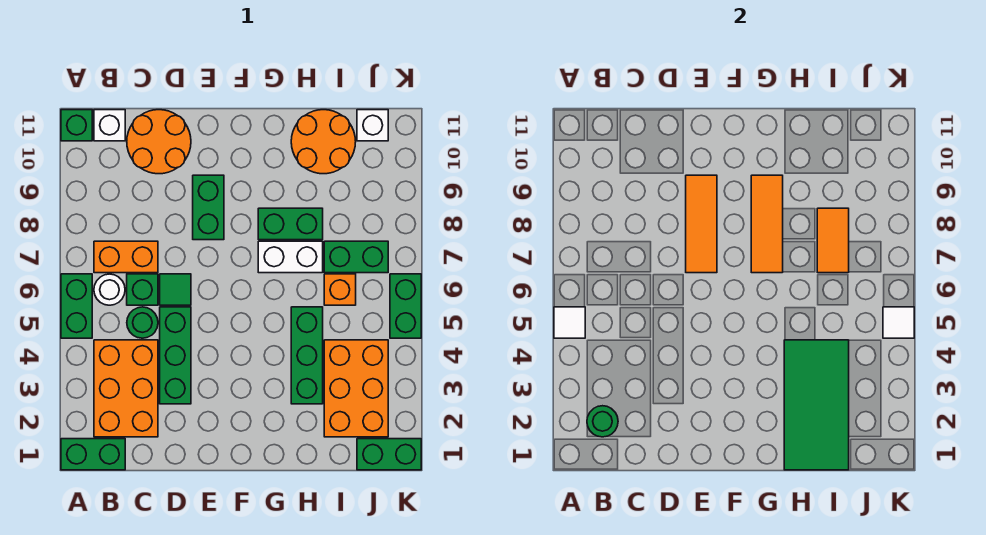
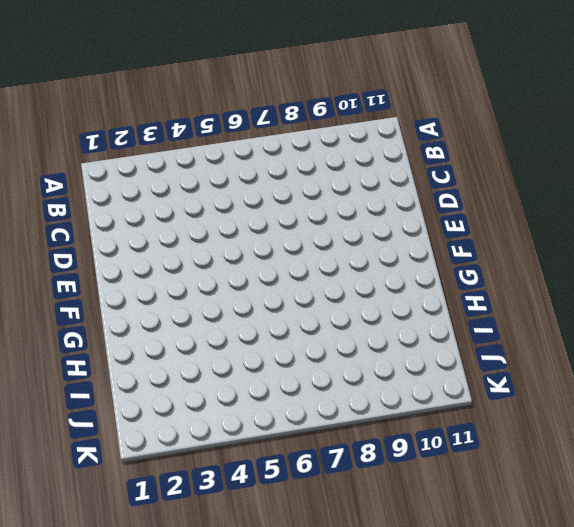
none -> green brick A1:B1 level 1
none -> green brick A5:A6 level 1
none -> green brick A11 level 1
none -> orange brick B2:C4 level 1

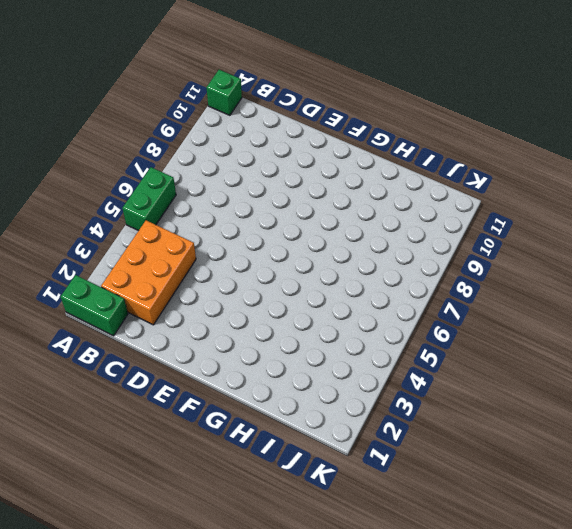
none -> white round brick B6 level 1
none -> orange brick B7:C7 level 1
none -> white brick B11 level 1
none -> green round brick C5 level 1

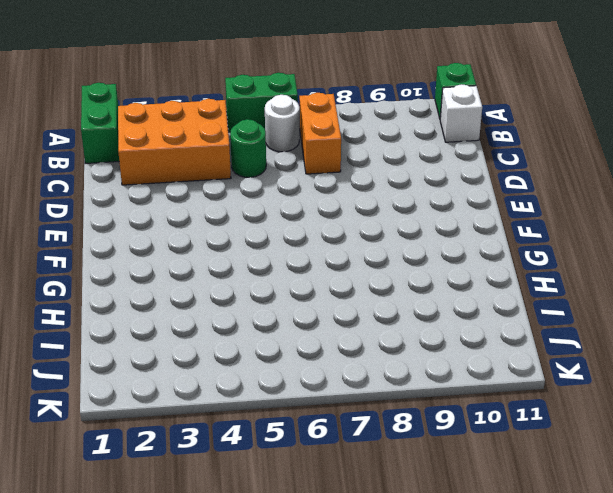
none -> green brick C6 level 1
none -> orange round brick C10:D11 level 1
none -> green brick D3:D5 level 1
none -> green tile D6 level 1

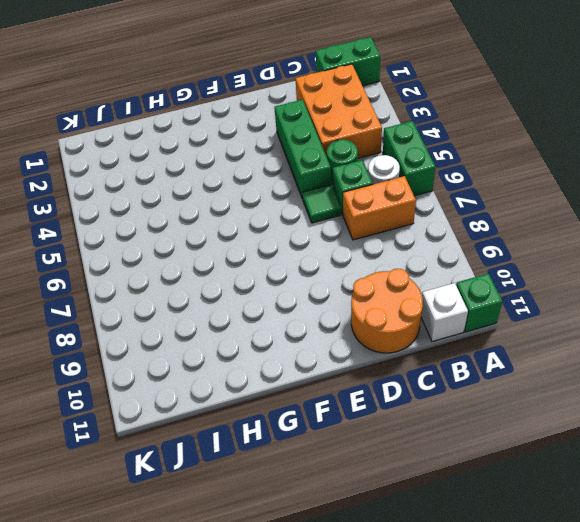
none -> green brick E8:E9 level 1
none -> white brick G7:H7 level 1
none -> green brick G8:H8 level 1
none -> green brick H3:H5 level 1

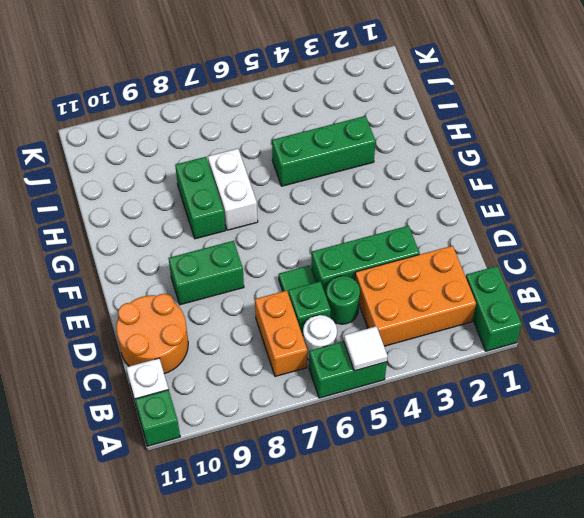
none -> orange round brick H10:I11 level 1
none -> orange brick I2:J4 level 1
none -> orange brick I6 level 1
none -> green brick I7:J7 level 1

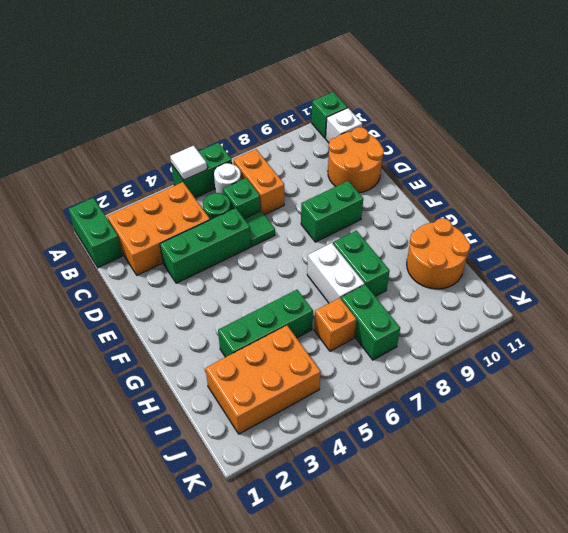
none -> green brick J1:K1 level 1
none -> white brick J11 level 1
none -> green brick K5:K6 level 1
none -> green round brick B2 level 2

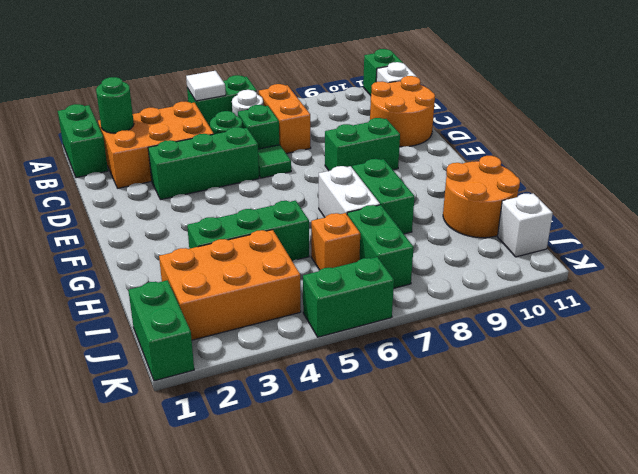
none -> orange tile E7:E9 level 2
none -> orange tile G7:G9 level 2
none -> green tile H1:I4 level 2
none -> orange tile I7:I8 level 2

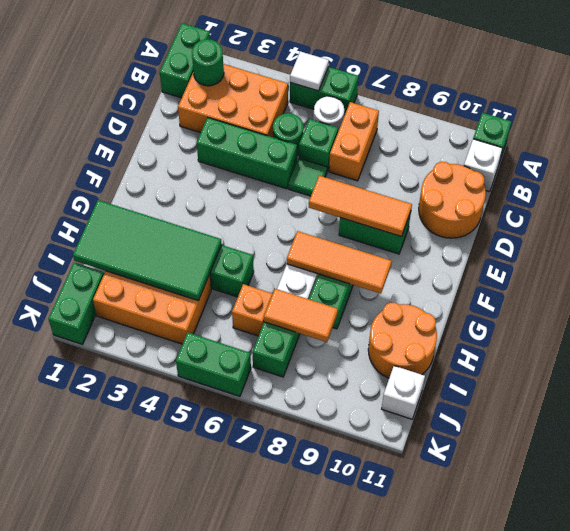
none -> white tile K5 level 2

